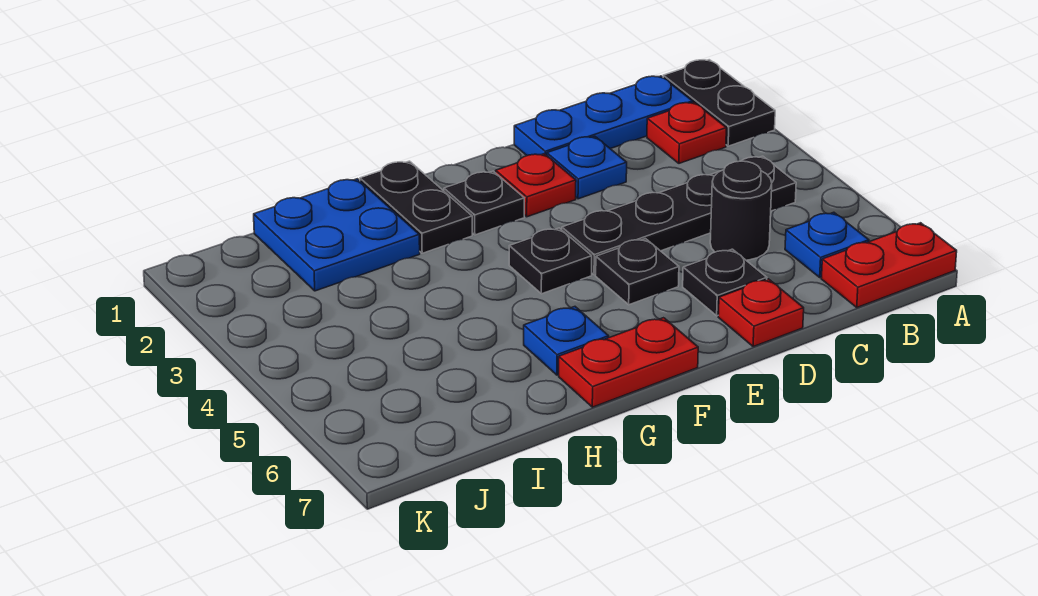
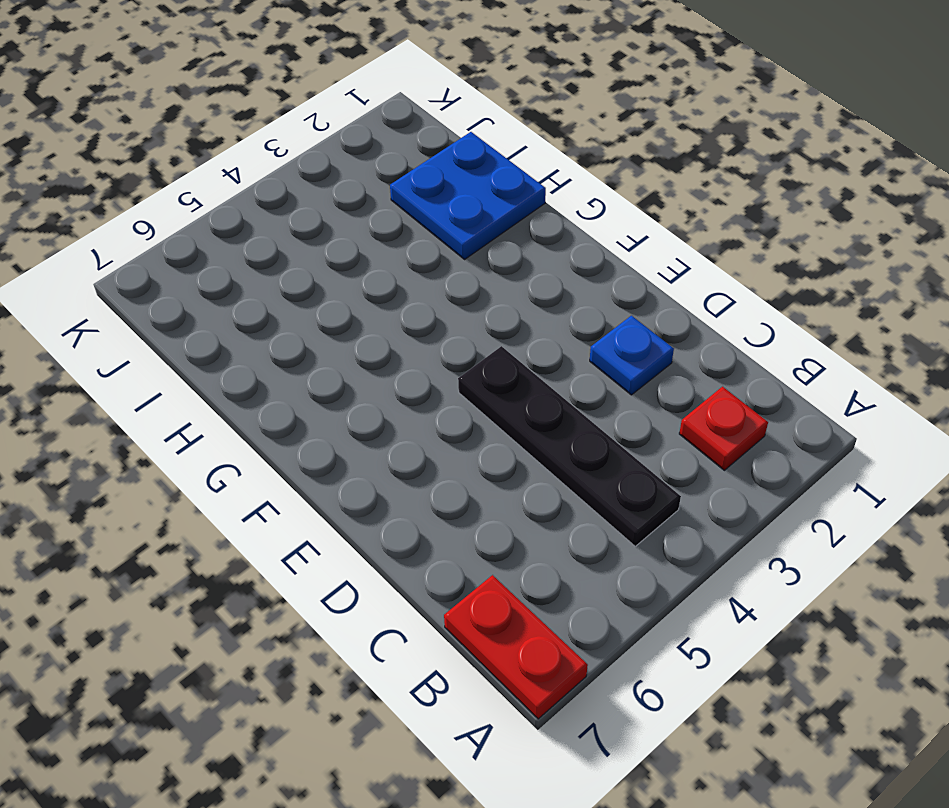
none -> black plate A1:A2 level 1
none -> blue plate B1:D1 level 1
none -> blue plate B6 level 1

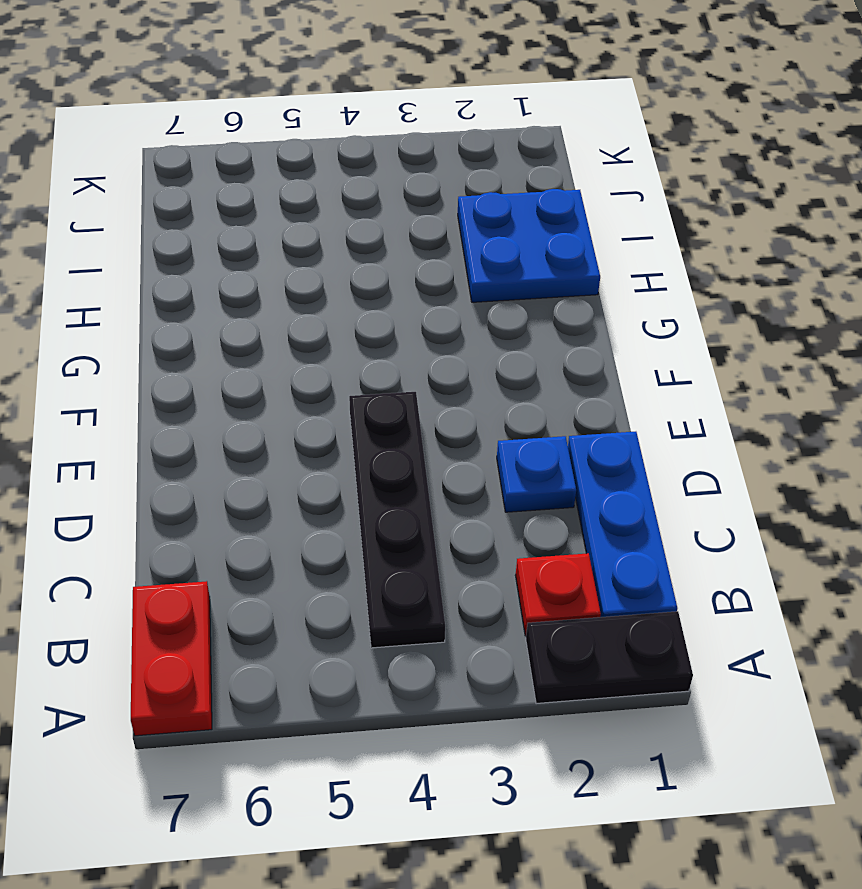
none -> blue plate B6 level 1
none -> black round brick C5 level 1
none -> black plate D6 level 1

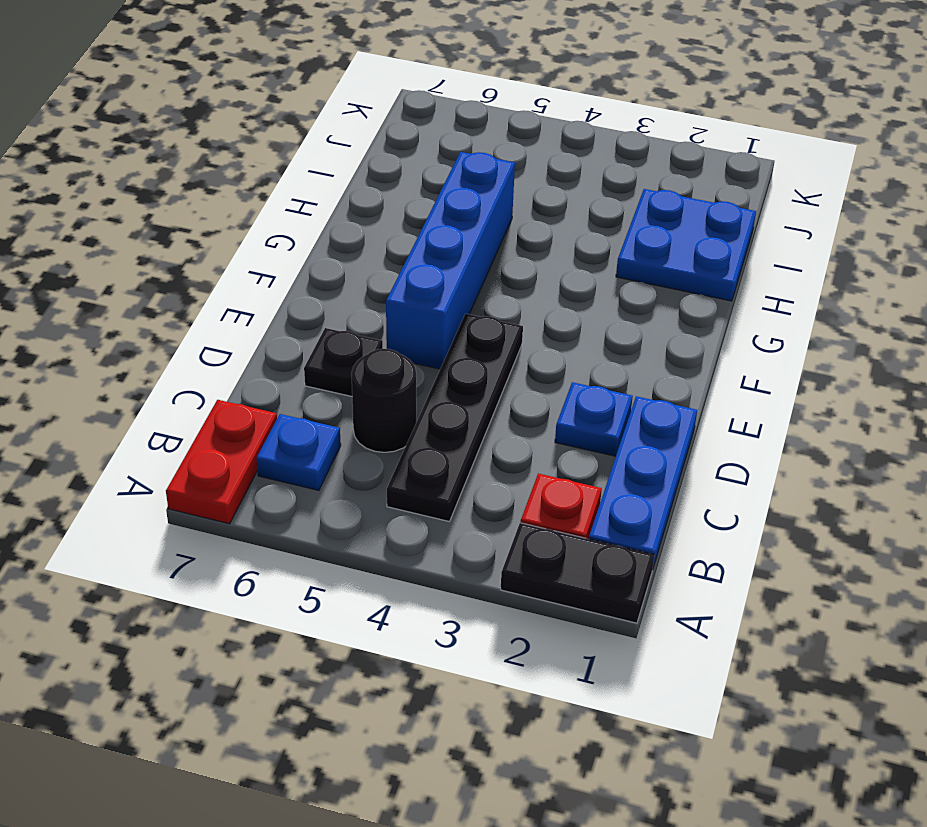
blue brick E5:H5 level 1 -> black plate E5 level 1
none -> red plate D7 level 1
none -> red plate E2 level 1
none -> black plate F2 level 1

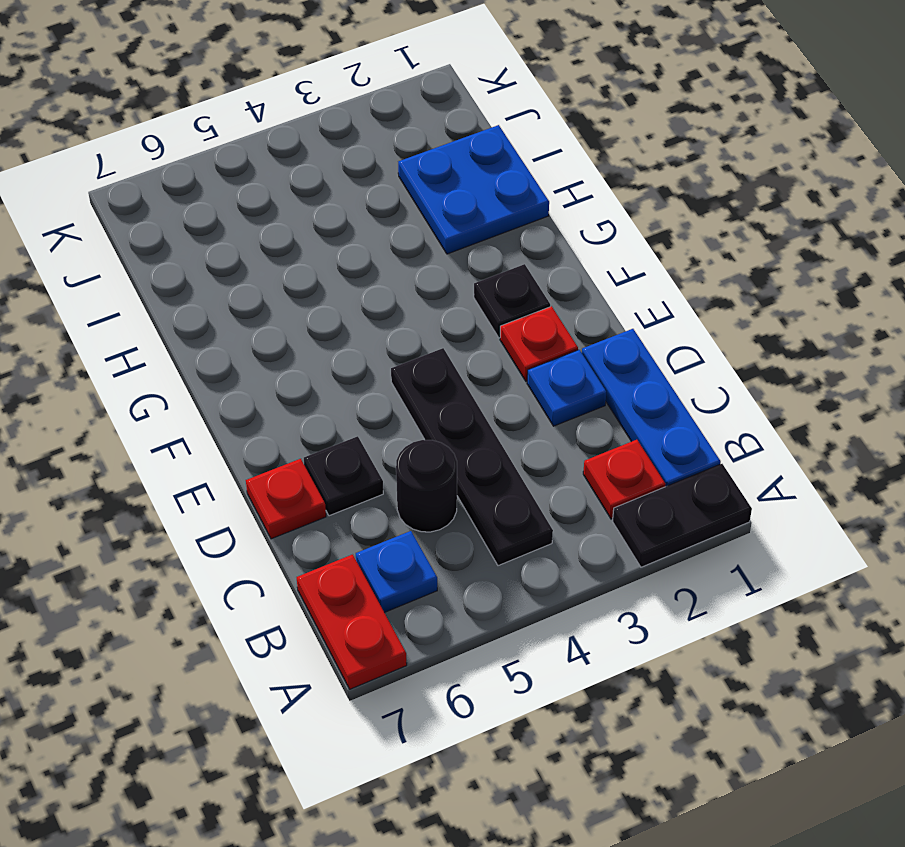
none -> black plate E5 level 1
none -> black plate F4 level 1
none -> red plate F7:G7 level 1

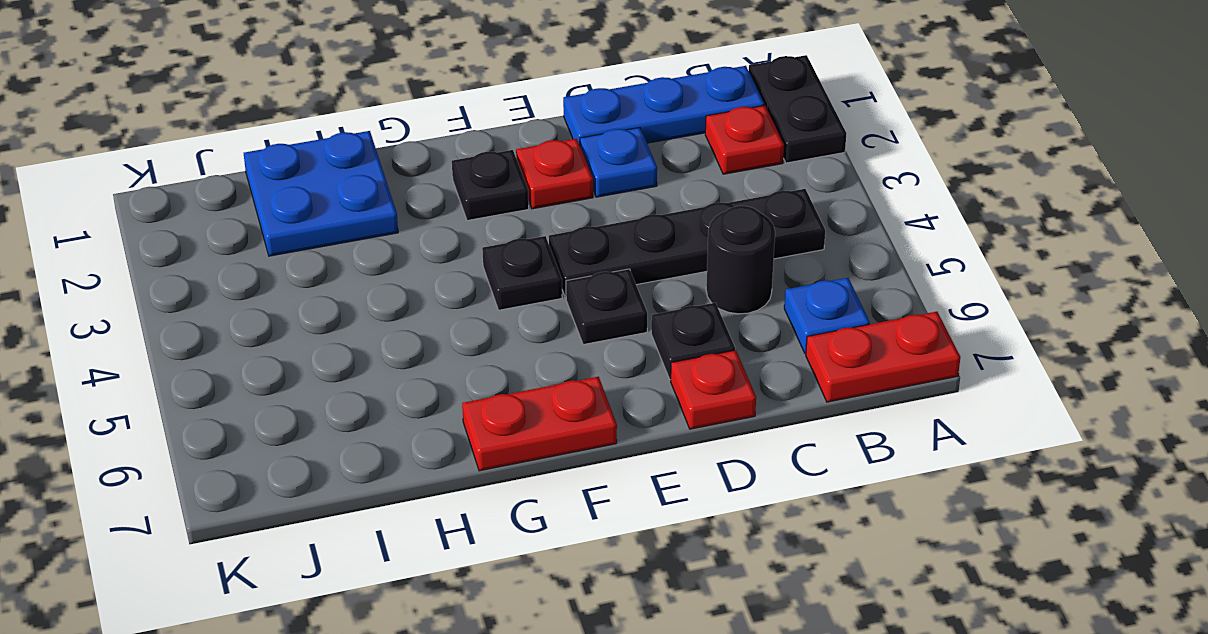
none -> black plate G1:G2 level 1
none -> blue plate G6 level 1

